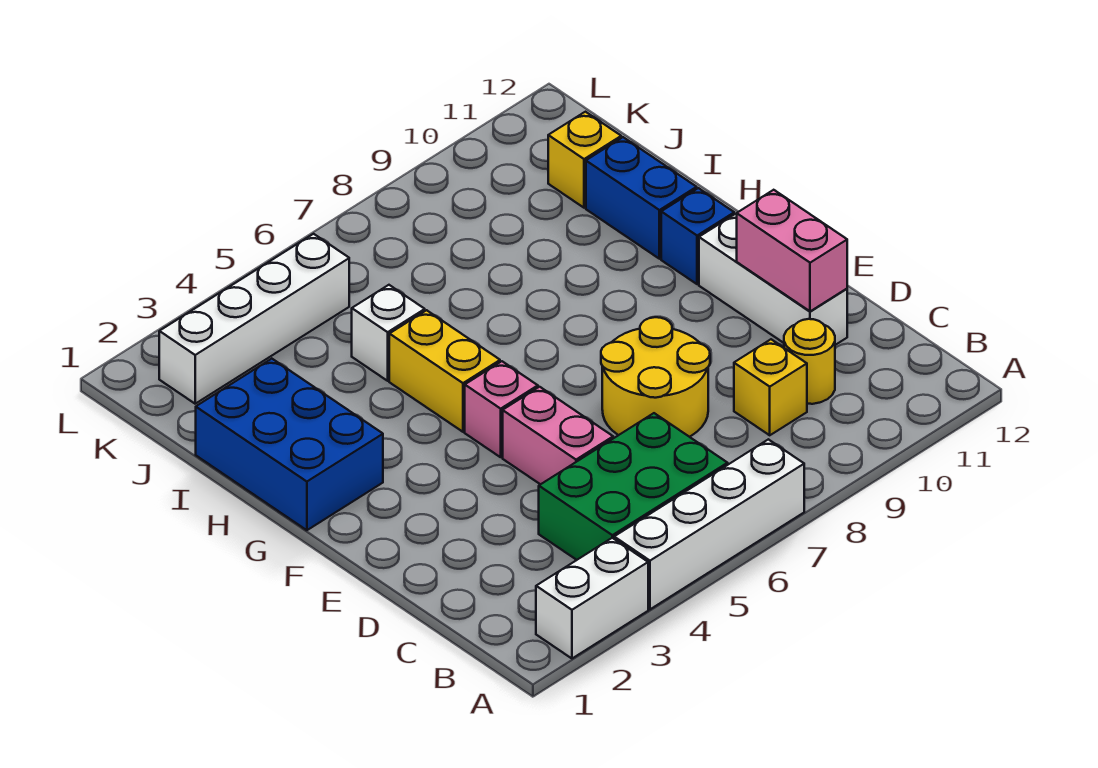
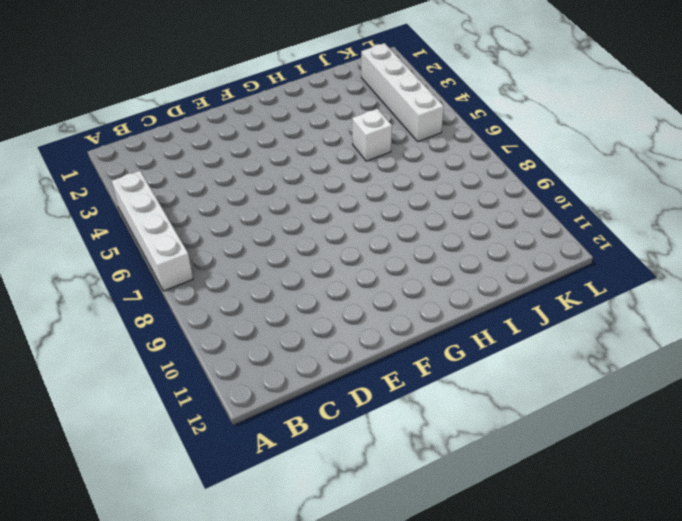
none -> white brick A2:A3 level 1
none -> green brick B4:C6 level 1
none -> yellow brick C9 level 1

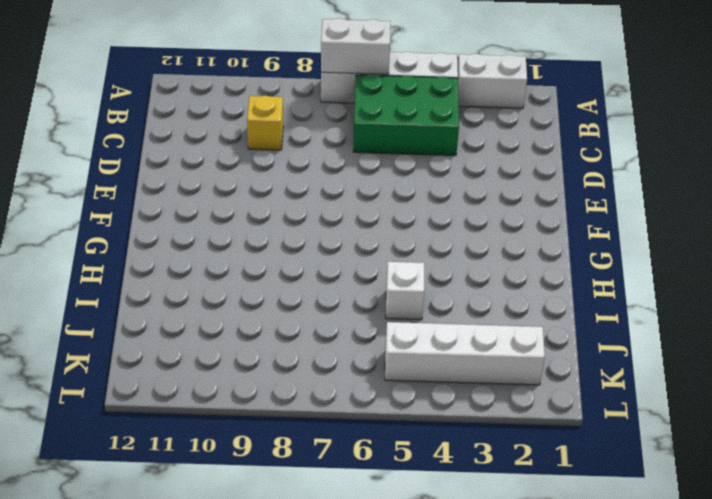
white brick A6:A7 level 2 -> none
none -> yellow round brick C10 level 1
none -> pink brick D5:E5 level 1
none -> yellow round brick D7:E8 level 1

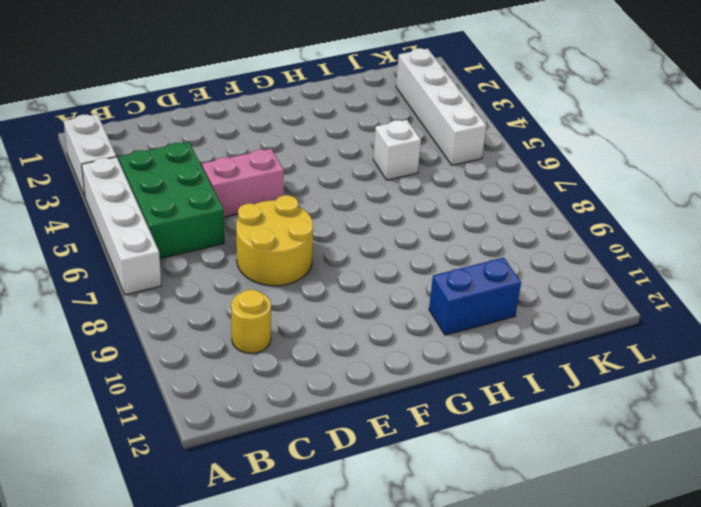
none -> yellow brick C9 level 1
none -> white brick D11:F11 level 1
none -> pink brick F5 level 1

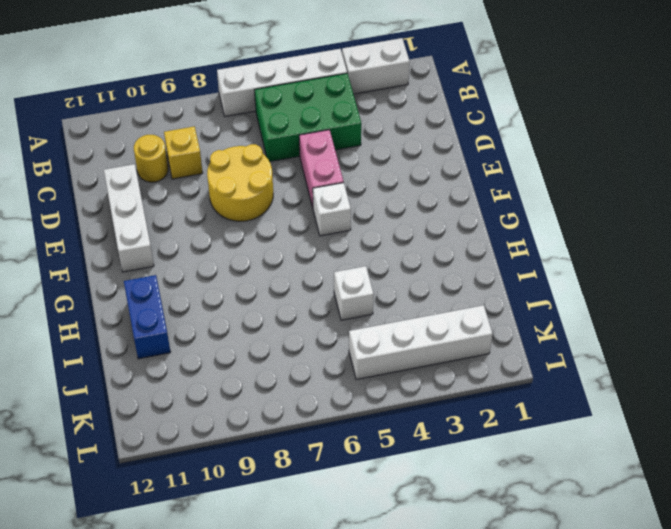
white brick F5 level 1 -> pink brick F5 level 1
none -> blue brick G1:I2 level 1
none -> yellow brick G5:H5 level 1
none -> blue brick G11 level 1

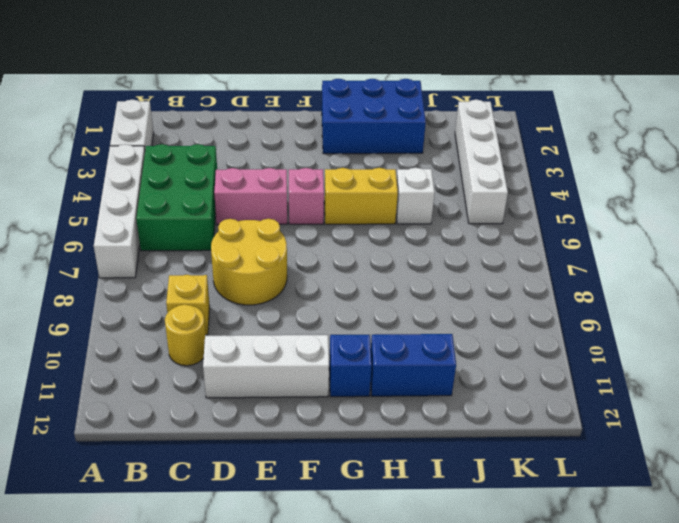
none -> yellow brick J11 level 1
none -> pink brick D11:E11 level 2

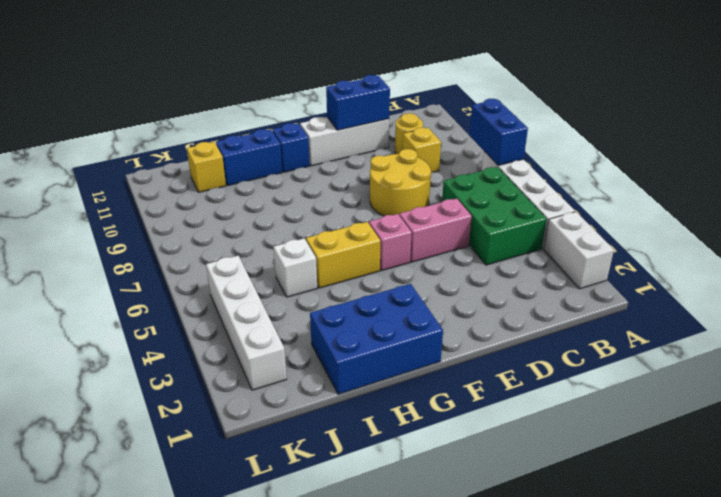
blue brick A7:A8 level 2 -> none
blue brick D11:E11 level 2 -> pink brick D11:E11 level 2

